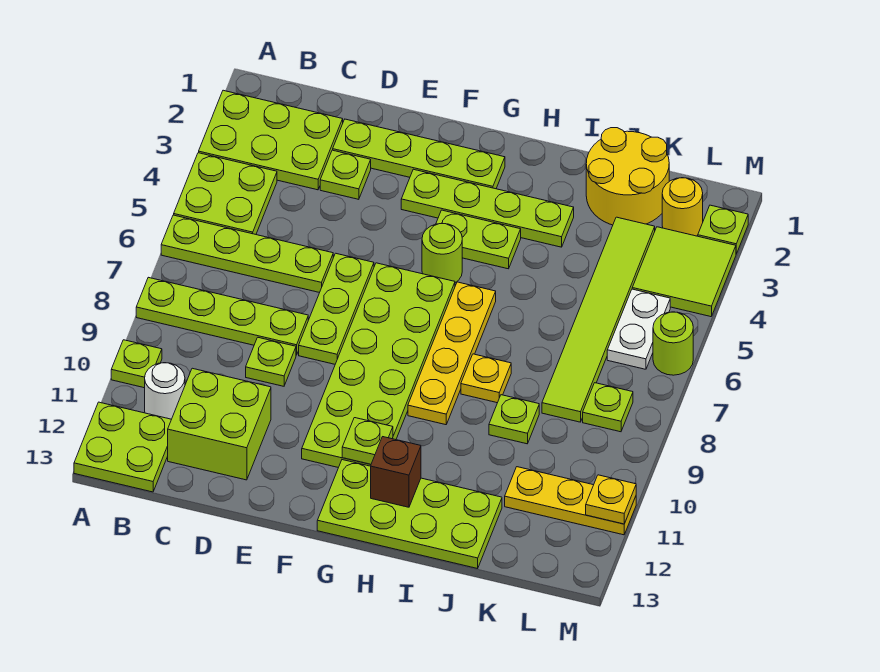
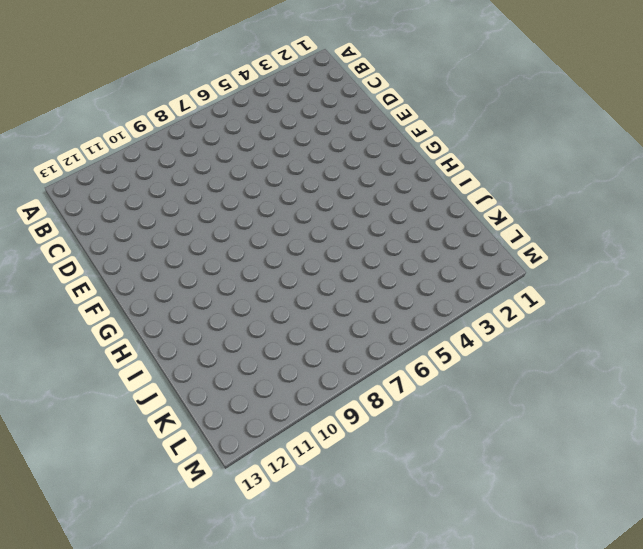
none -> lime plate A2:C3 level 1
none -> lime plate A4:B5 level 1
none -> lime plate A6:D6 level 1
none -> lime plate A8:D8 level 1

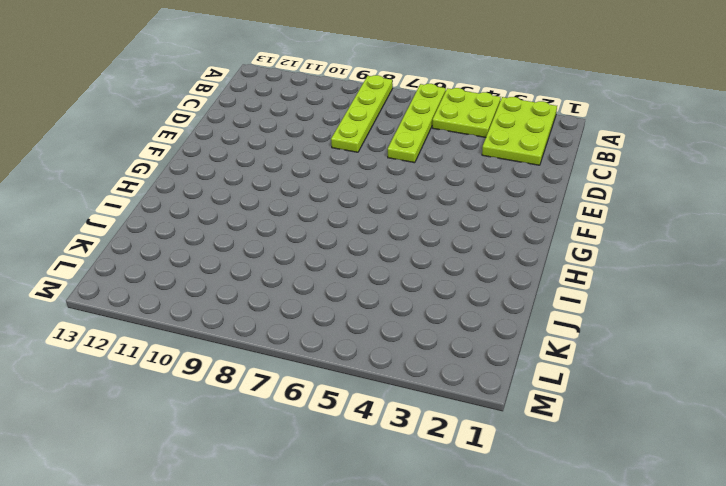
none -> lime plate A10 level 1
none -> lime plate A12:B13 level 1
none -> white round brick B11 level 1
none -> lime brick C11:D12 level 1

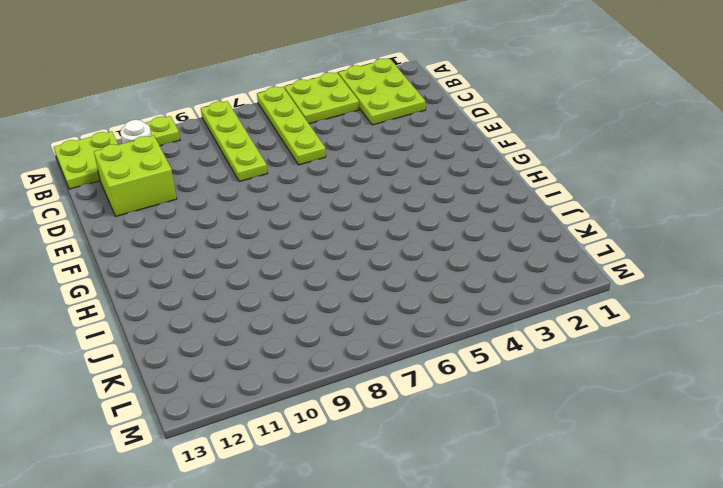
none -> lime plate D2:G2 level 1
none -> lime plate D3 level 1
none -> lime plate D9 level 1
none -> lime plate E6:E8 level 1

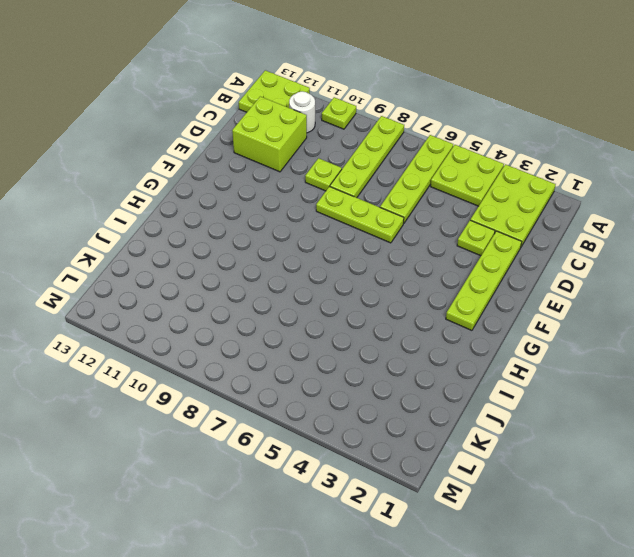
none -> lime plate F3:I3 level 1
none -> lime plate F6:G11 level 1
none -> lime plate G4:H4 level 1
none -> lime round brick G5 level 1

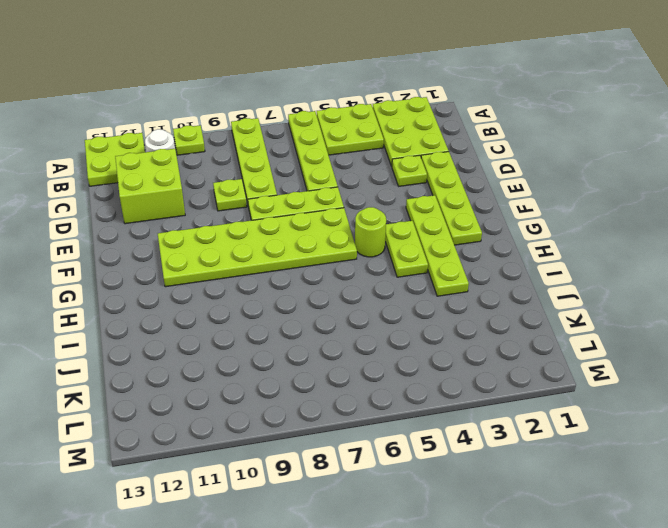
none -> lime plate G12:J13 level 1
none -> yellow plate H6:H9 level 1
none -> yellow plate I8 level 1
none -> yellow round brick J1:K2 level 1

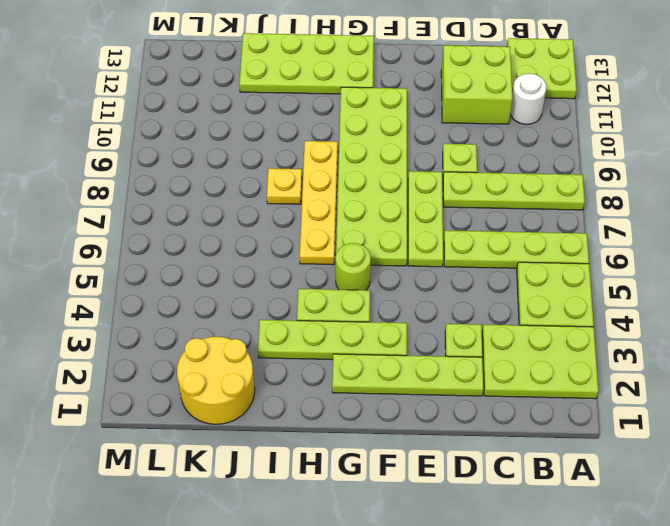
none -> lime plate A10 level 1
none -> lime plate J9 level 1
none -> lime tile K3:K8 level 1
none -> yellow plate K11:M11 level 1

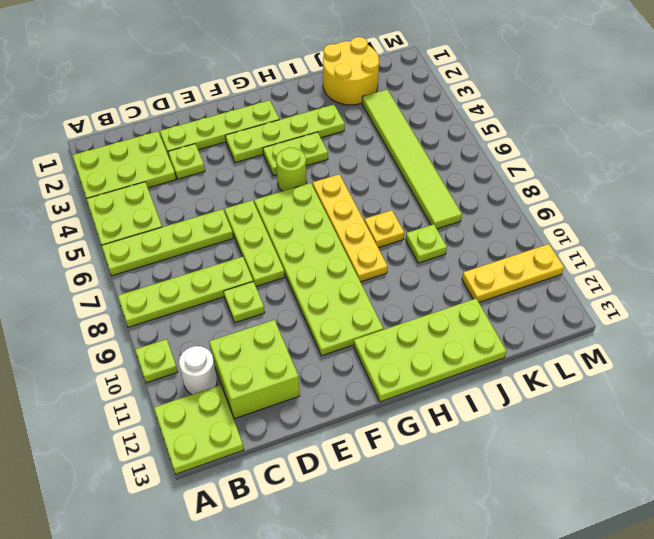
none -> yellow round brick L2 level 1
none -> lime tile L3:M4 level 1
none -> white plate L5:L6 level 1
none -> lime plate L8 level 1

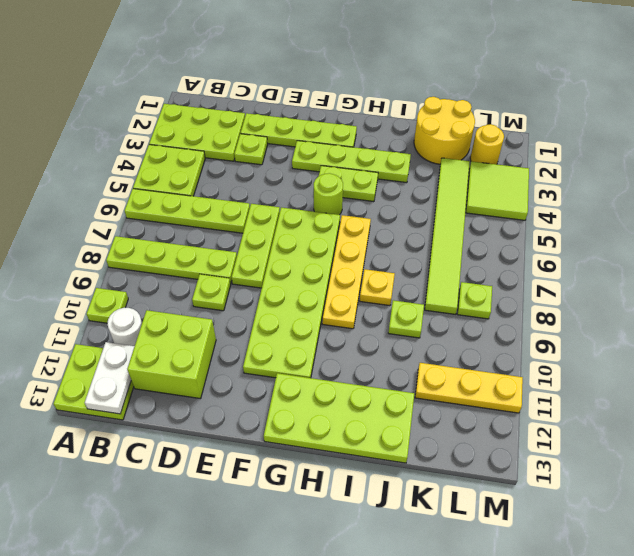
white plate B12:B13 level 2 -> white plate L5:L6 level 1
none -> lime plate M2 level 1
none -> lime round brick M6 level 1
none -> lime plate G11 level 2
none -> brown brick H12 level 2

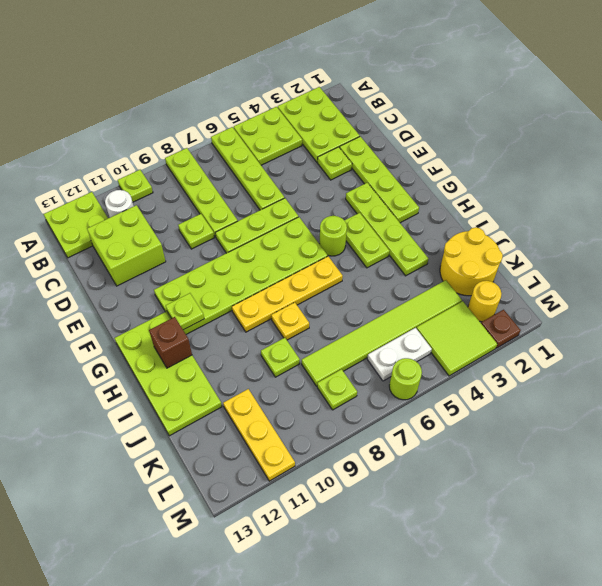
brown plate M2 level 1 -> lime plate M2 level 1
none -> yellow plate M11 level 2

